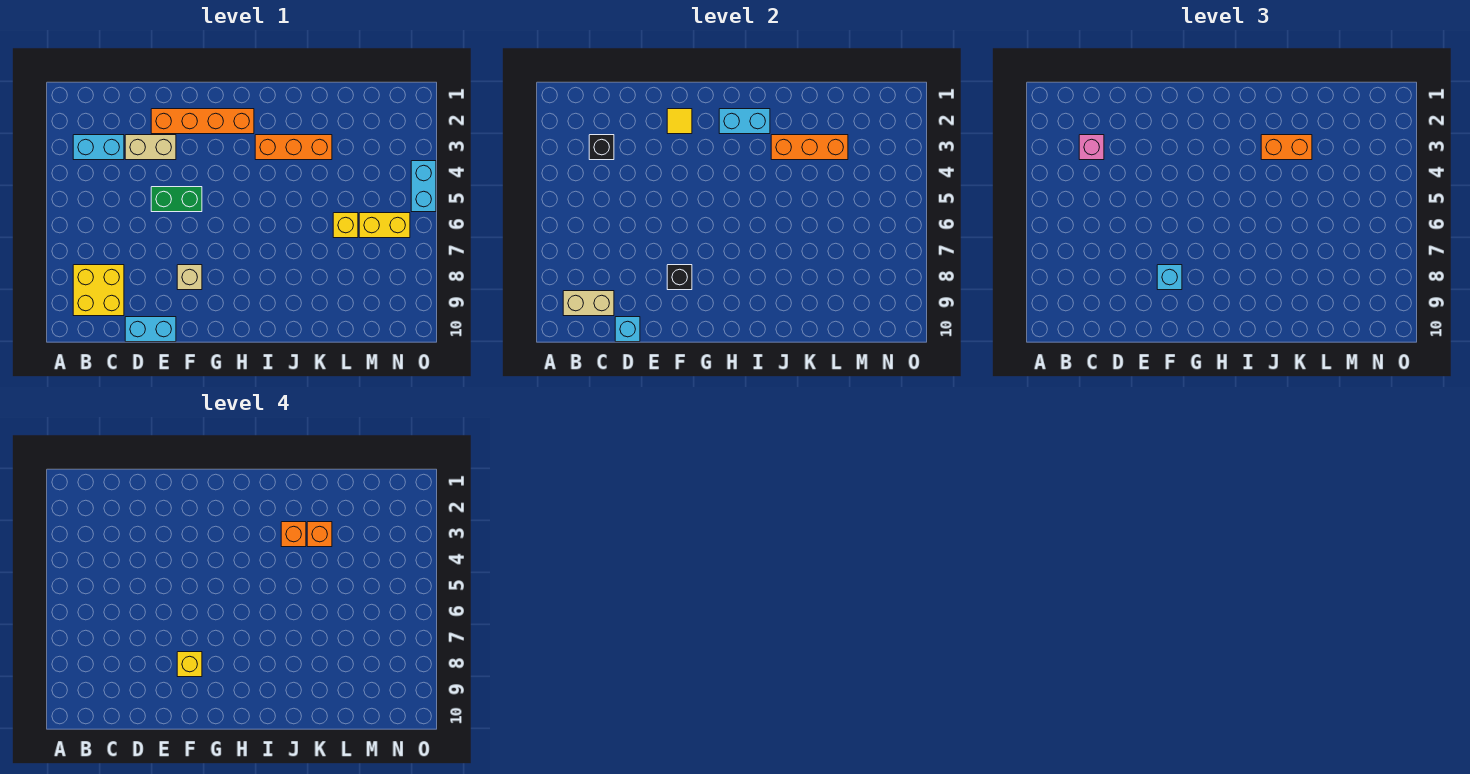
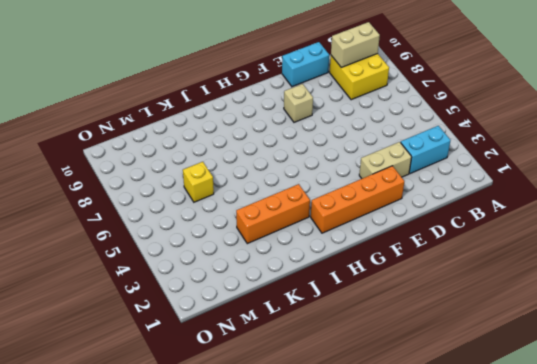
none -> green brick E5:F5 level 1
none -> yellow brick M6:N6 level 1
none -> cyan brick O4:O5 level 1

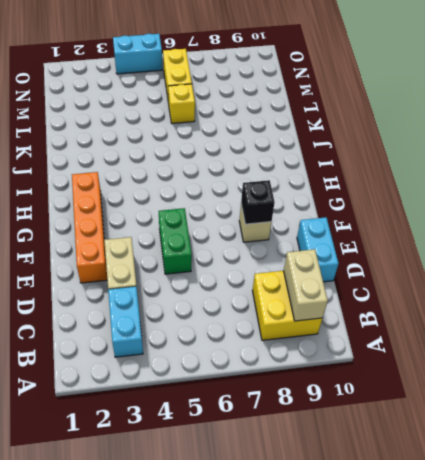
none -> orange brick I3:K3 level 1
none -> black brick C3 level 2
none -> cyan brick D10 level 2

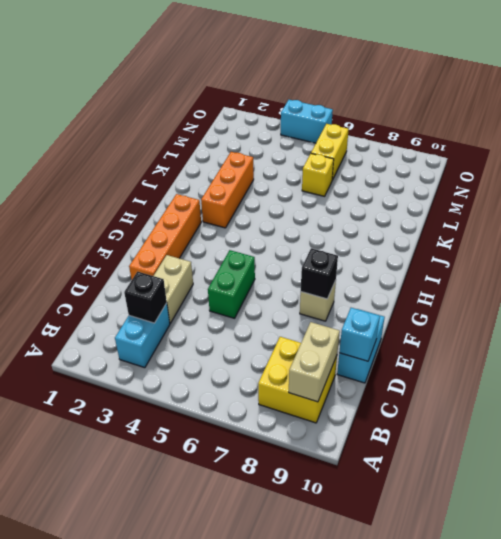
none -> yellow tile F2 level 2
none -> cyan brick H2:I2 level 2
none -> orange brick J3:L3 level 2

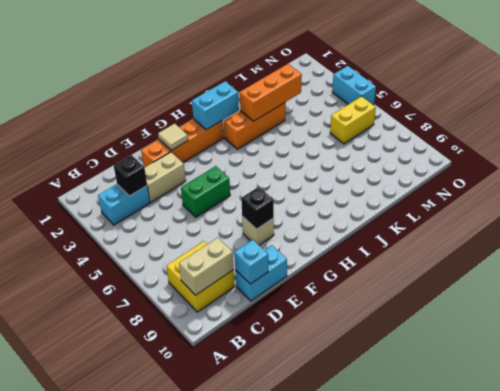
tan tile F2 level 2 -> yellow tile F2 level 2
none -> yellow brick L6 level 1
none -> pink brick C3 level 3
none -> cyan brick F8 level 3

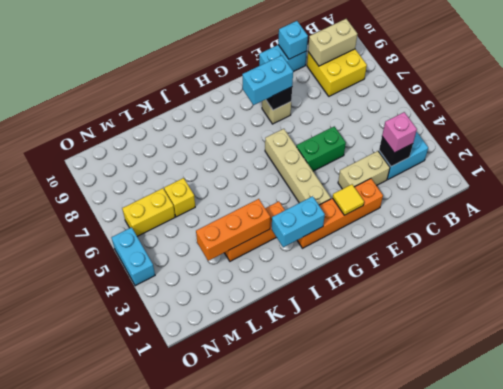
cyan brick F8:G8 level 3 -> cyan brick F8 level 3
tan brick G3:G6 level 1 -> none
none -> orange brick J3:K3 level 3
none -> yellow brick F8 level 4
none -> orange brick J3 level 4

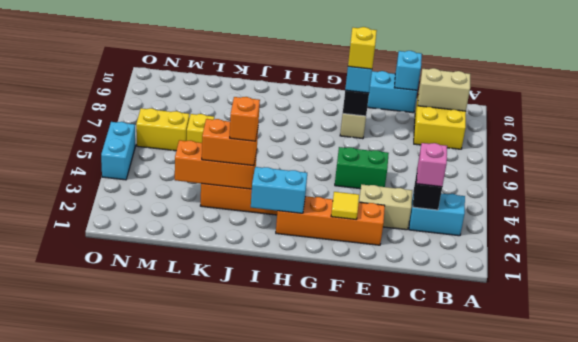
none -> orange brick K3 level 4

